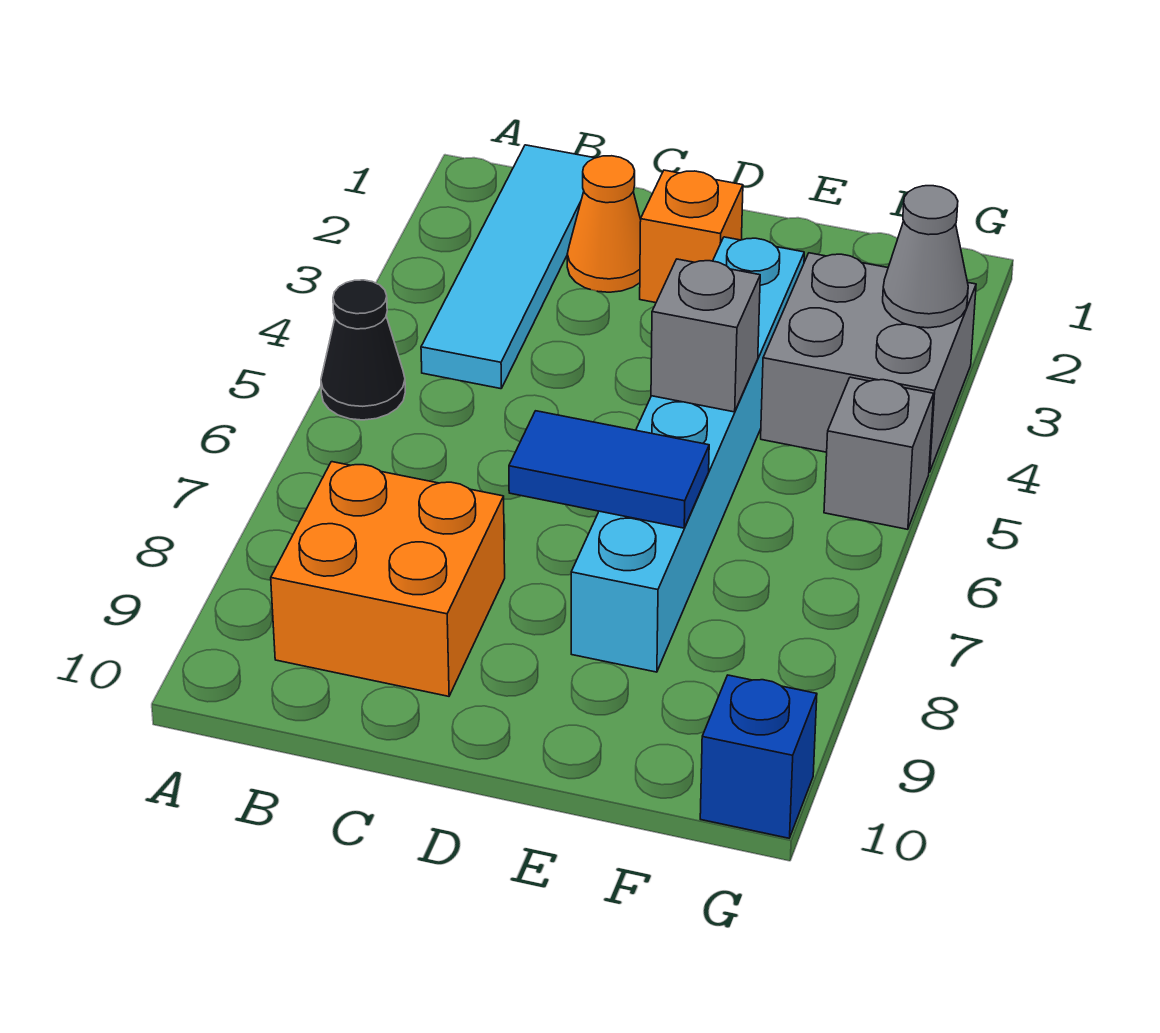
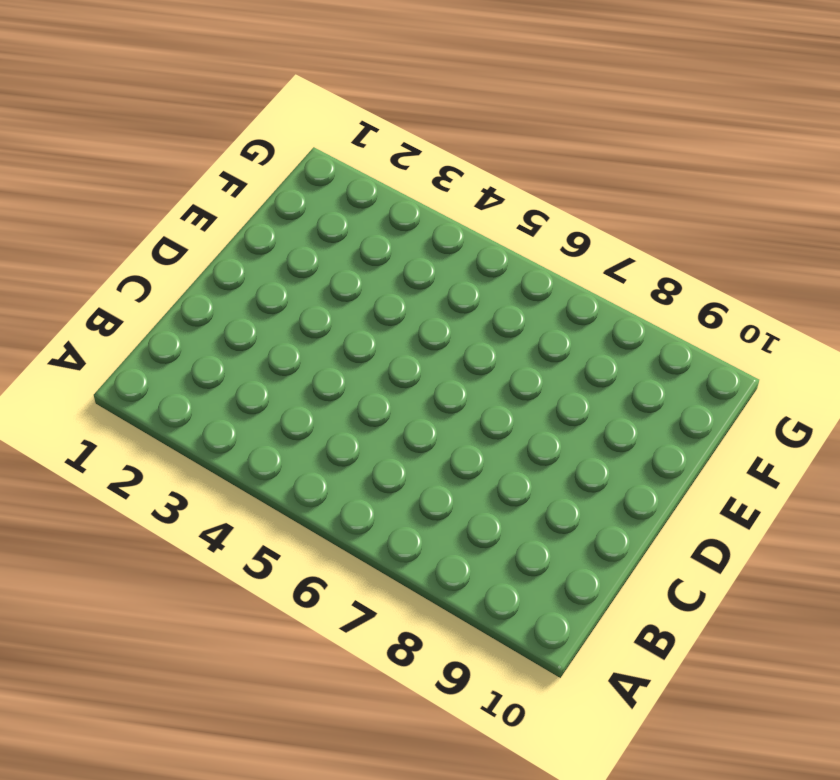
none -> black cone A5 level 1
none -> cyan tile B1:B4 level 1
none -> orange brick B8:C9 level 1

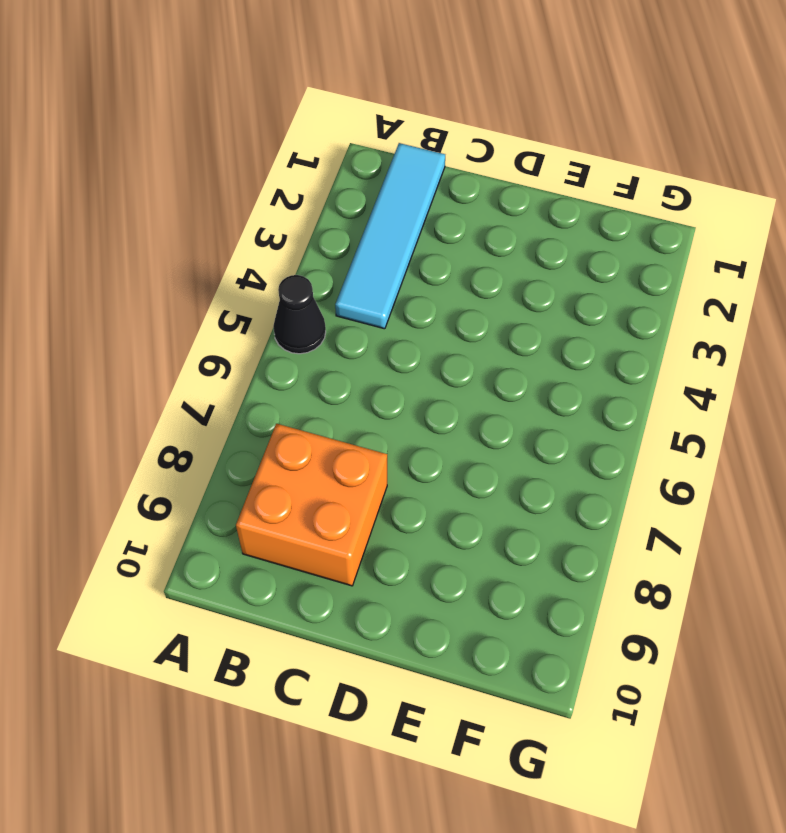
none -> orange cone C2 level 1
none -> orange brick D2 level 1
none -> cyan brick E3:E8 level 1

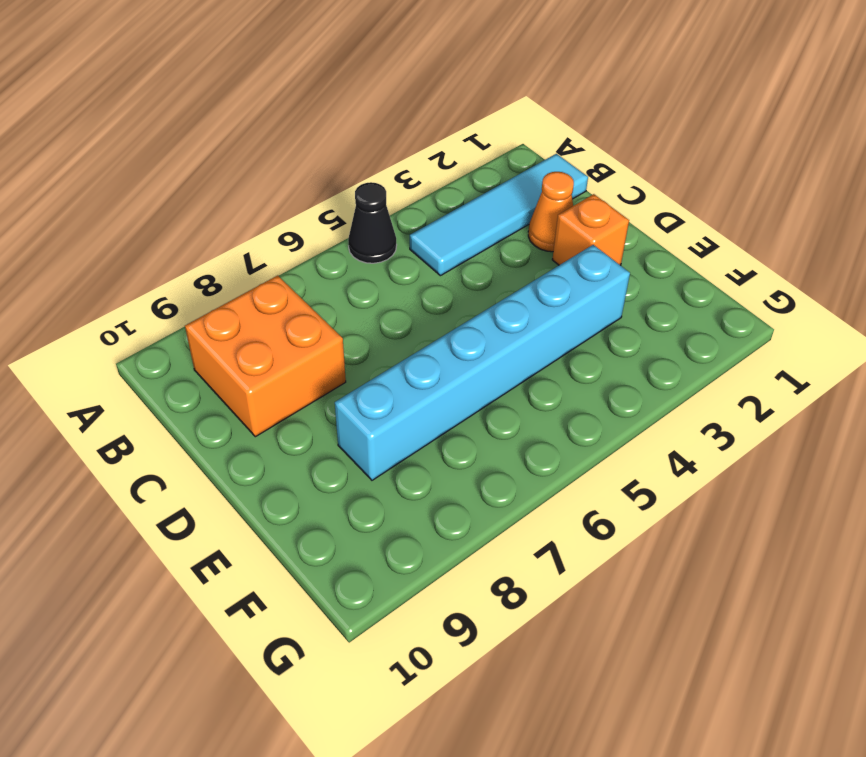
none -> grey brick F3:G4 level 1
none -> grey brick G5 level 1
none -> blue brick G10 level 1

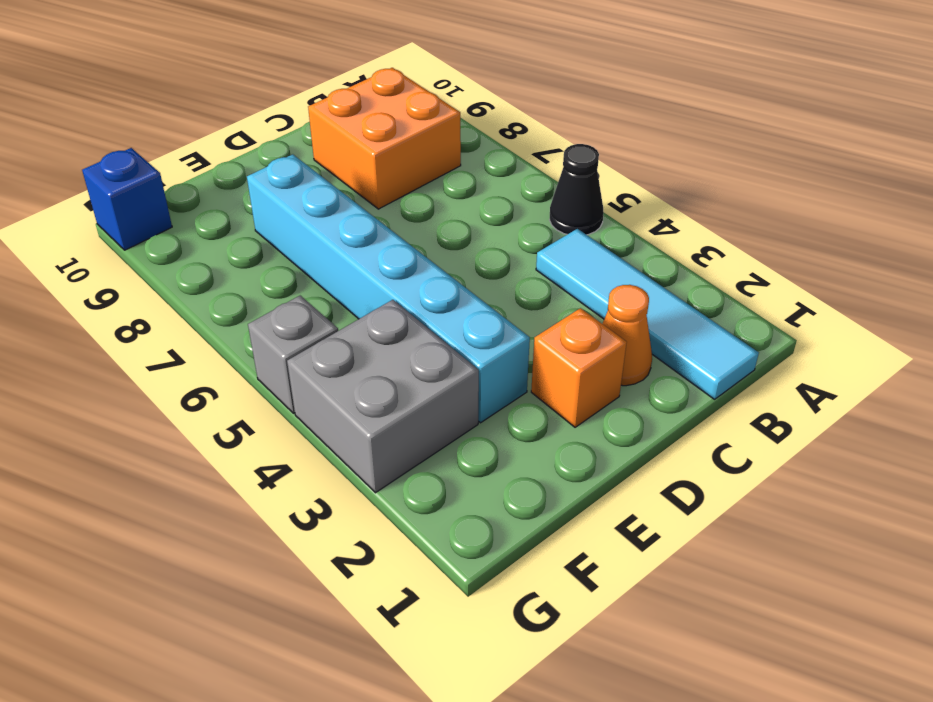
none -> blue tile D7:E7 level 2
none -> grey brick E5 level 2
none -> grey cone G3 level 2

